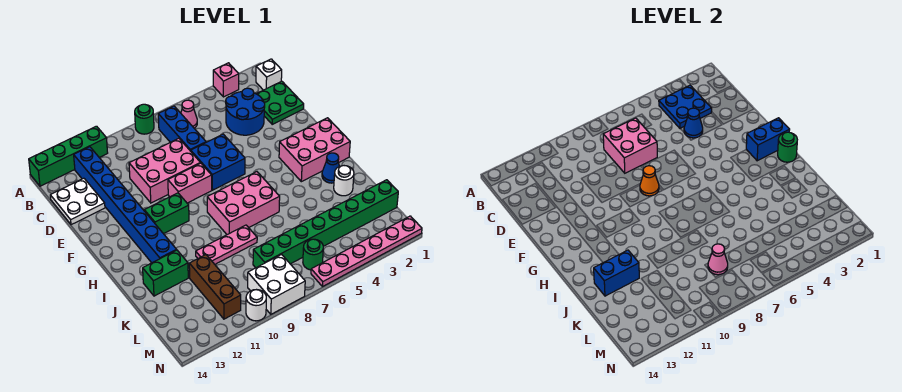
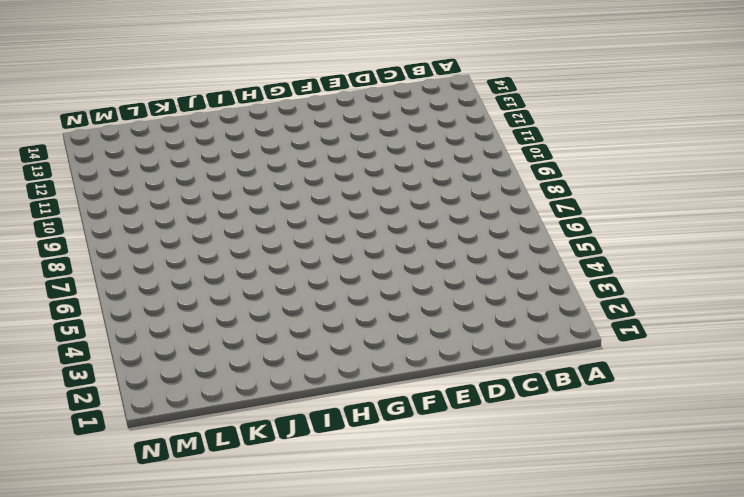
none -> pink brick A3 level 1
none -> green round brick A8 level 1
none -> green brick A11:A14 level 1
none -> white brick B1 level 1

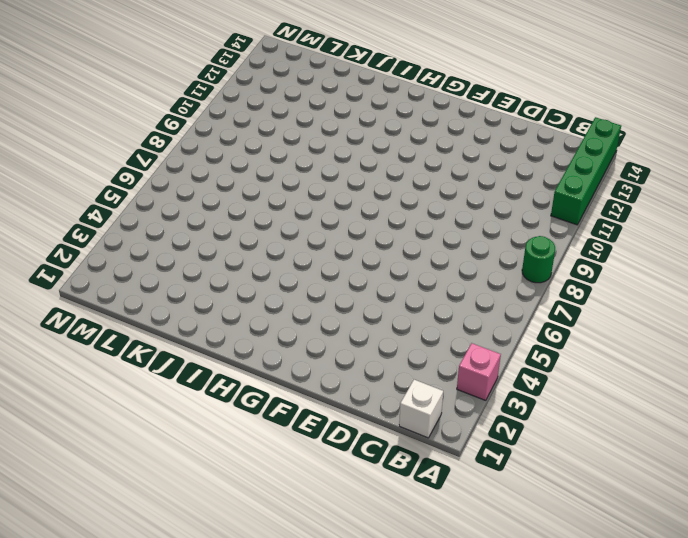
none -> pink cone B6 level 1
none -> blue brick B7:D7 level 1
none -> blue brick B12:I12 level 1
none -> green plate C1:D2 level 1

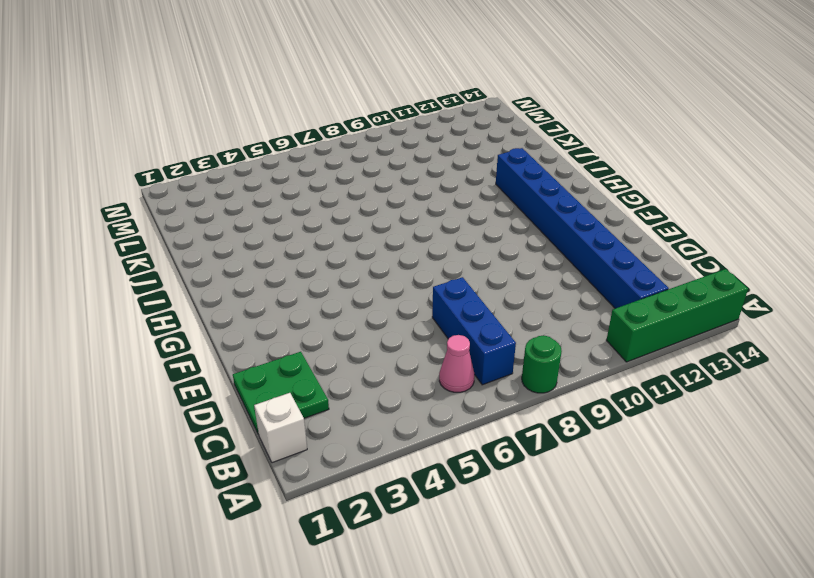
none -> pink brick A3 level 1
none -> blue round brick C3:D4 level 1
none -> white plate C13:D14 level 1
none -> pink brick D8:E10 level 1

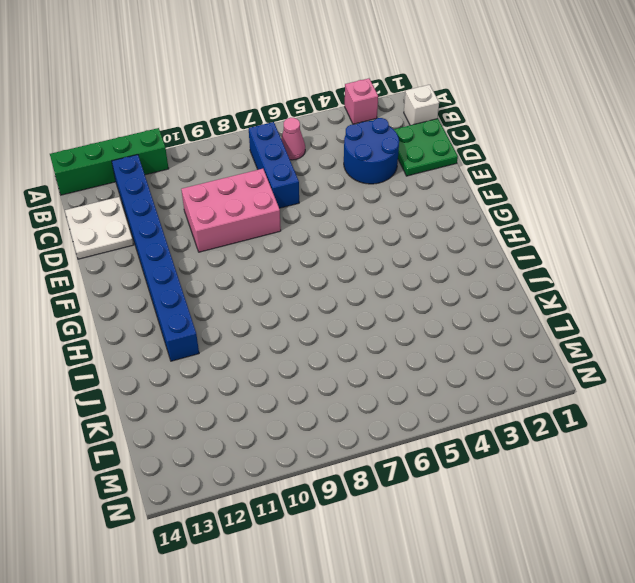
none -> green round brick A8 level 1
none -> blue brick E6:F7 level 1
none -> pink brick F8:F9 level 1
none -> pink brick G1:H3 level 1

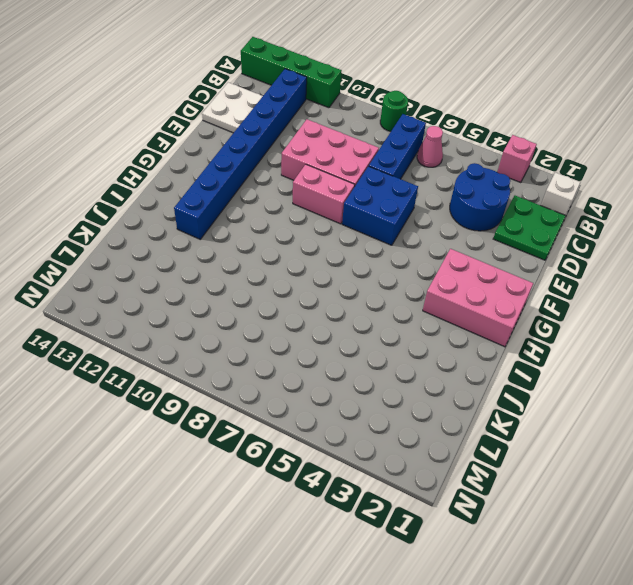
none -> green brick G10:G11 level 1
none -> pink brick H6:I8 level 1
none -> blue cone I2 level 1
none -> white round brick J2 level 1

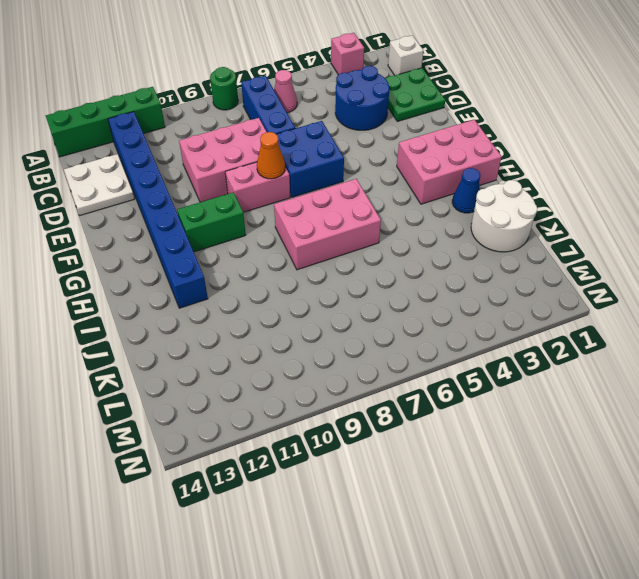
white round brick J1:K2 level 1 -> white round brick J2 level 1
none -> pink plate J8:J10 level 1
none -> green brick J12:J13 level 1
none -> brown brick K11:M11 level 1
none -> green brick L1:L8 level 1

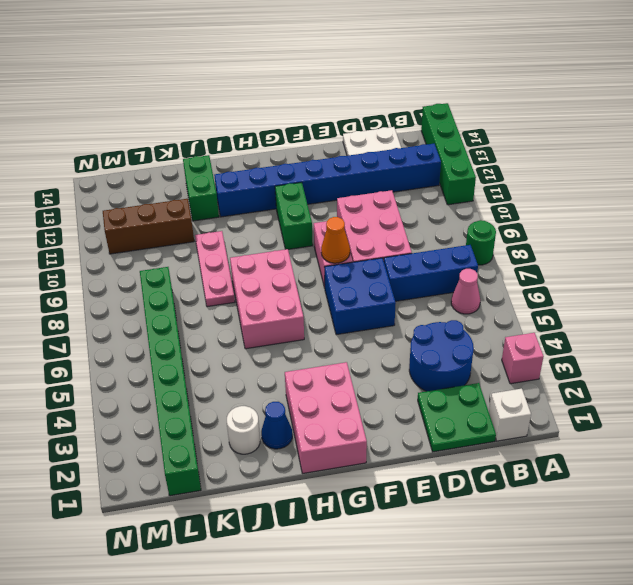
none -> green round brick M6 level 1
none -> white brick M8:N9 level 1
none -> pink plate N1:N6 level 1
none -> white round brick N10 level 1

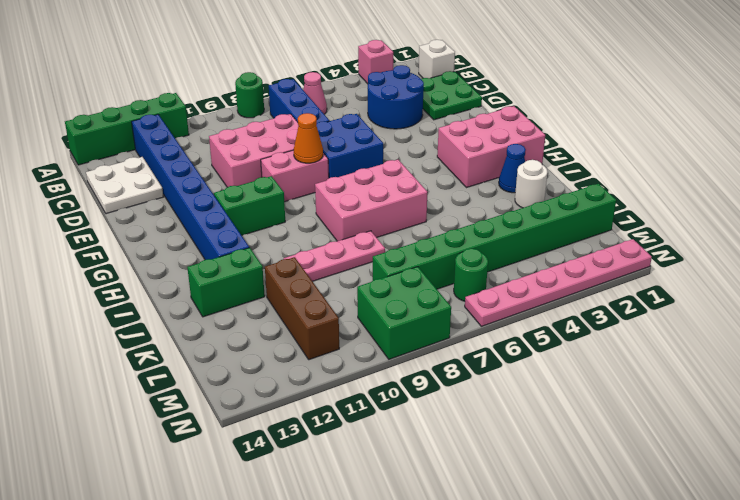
green brick M8:N9 level 1 -> white brick M8:N9 level 1
none -> white round brick N10 level 1
none -> blue plate B3:C4 level 2
none -> pink brick C7:D8 level 2
none -> blue cone D4 level 2

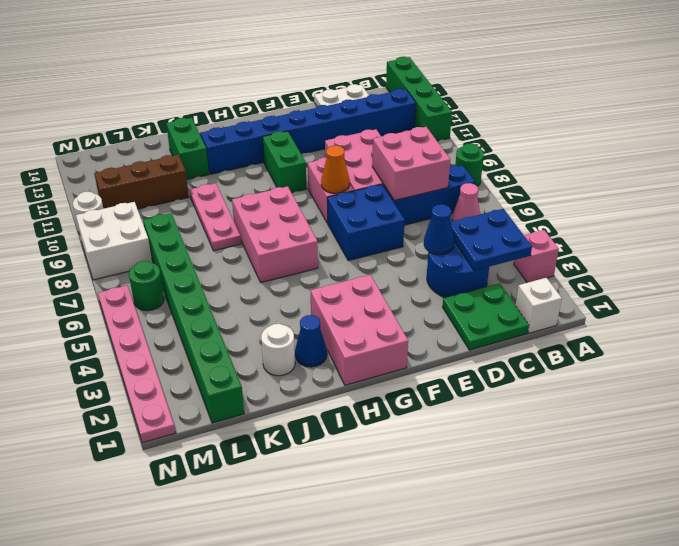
none -> blue brick G1:G2 level 2
none -> green round brick H1 level 2
none -> blue brick J12:J13 level 2
none -> pink cone L8 level 2

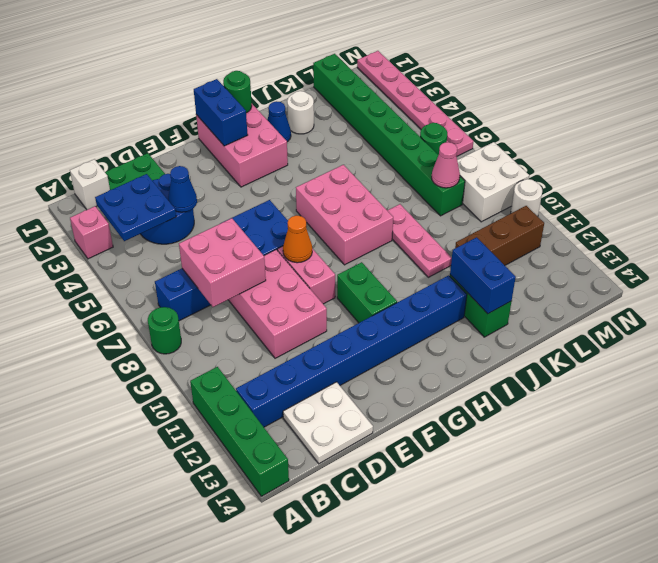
none -> pink cone B6 level 1

